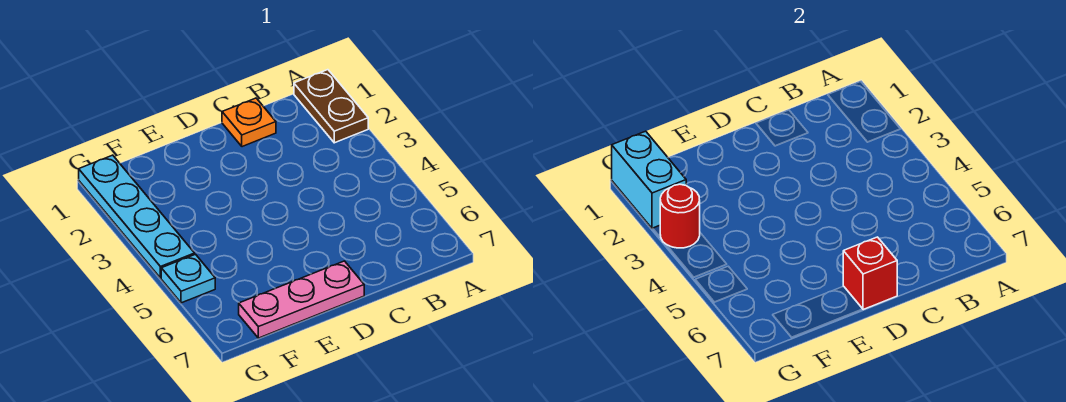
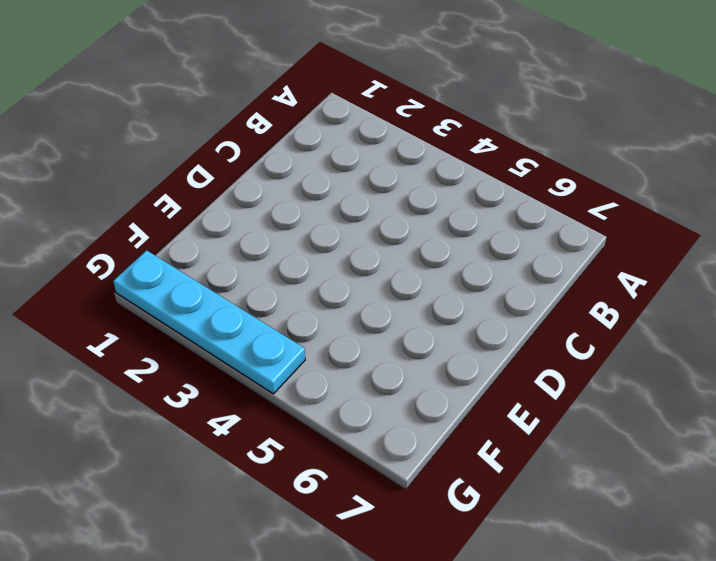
none -> brown plate A1:A2 level 1
none -> orange plate C1 level 1

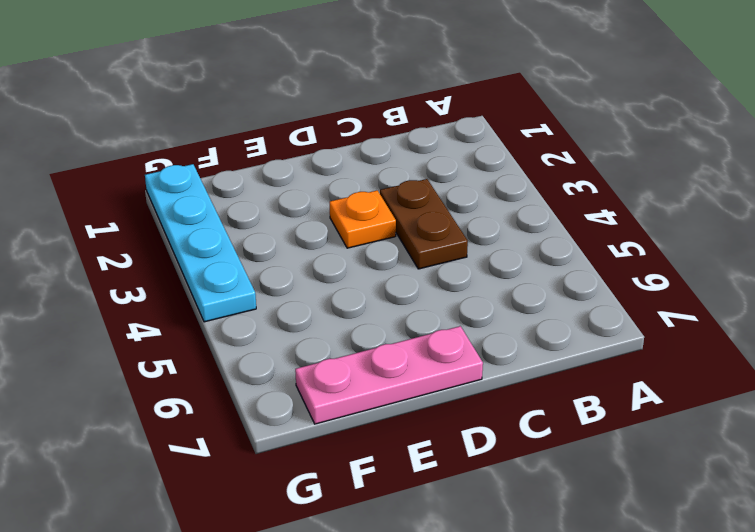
brown plate C3:C4 level 1 -> brown plate A1:A2 level 1
orange plate D3 level 1 -> orange plate C1 level 1
none -> cyan plate G5 level 1
none -> red brick D7 level 2

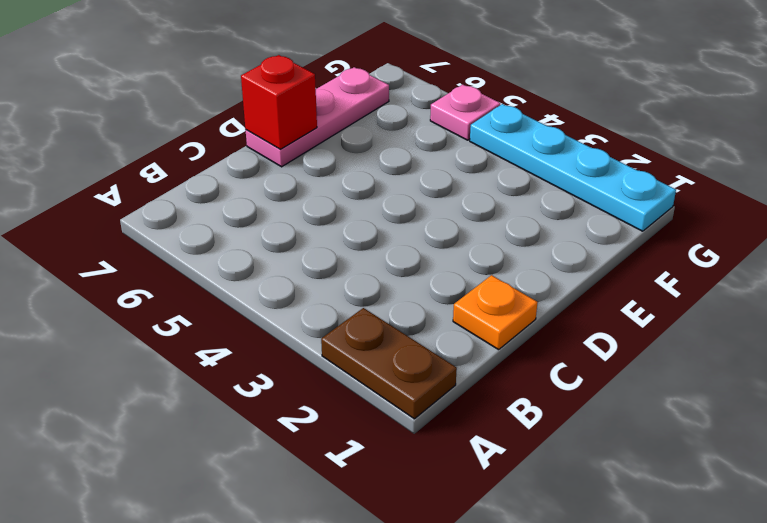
pink plate G5 level 1 -> cyan plate G5 level 1
none -> cyan brick G1:G2 level 2
none -> red round brick G3 level 2

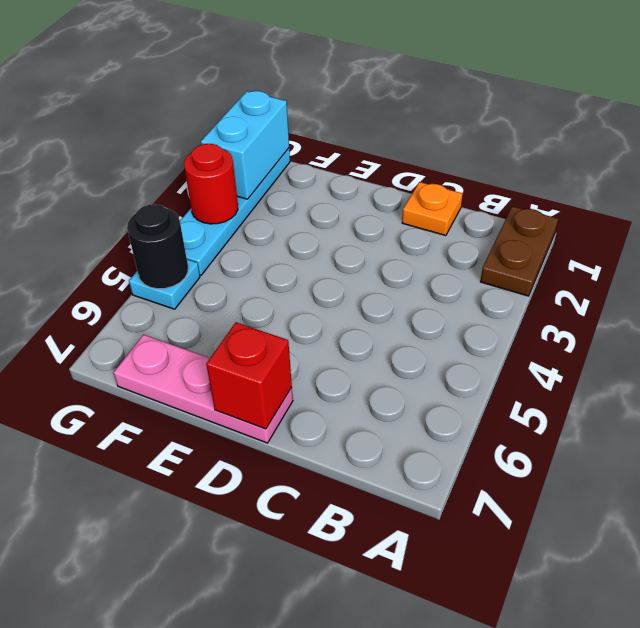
black round brick G5 level 2 -> none

